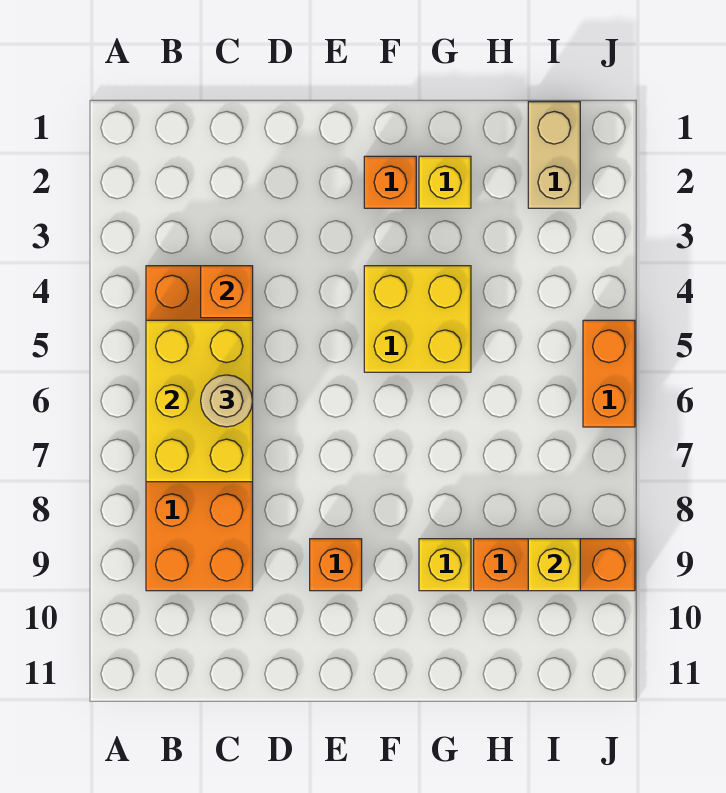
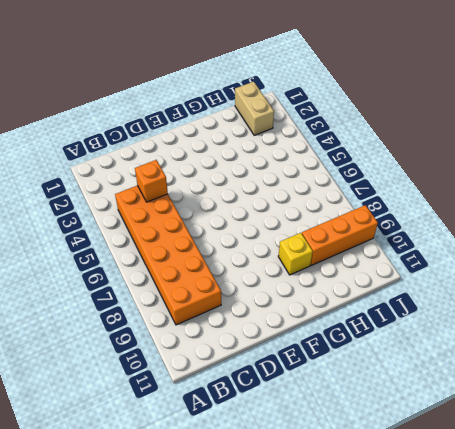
none -> orange brick E9 level 1
none -> orange brick F2 level 1
none -> yellow brick F4:G5 level 1

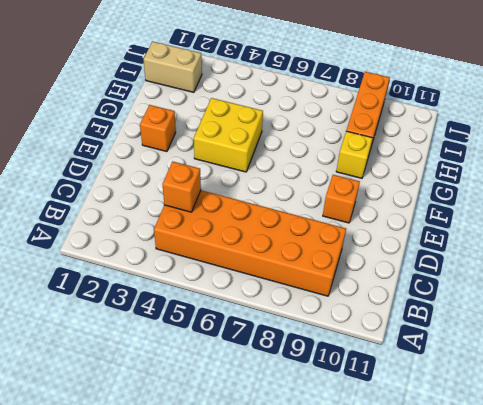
none -> yellow brick G2 level 1
none -> orange brick J5:J6 level 1
none -> yellow brick B5:C7 level 2

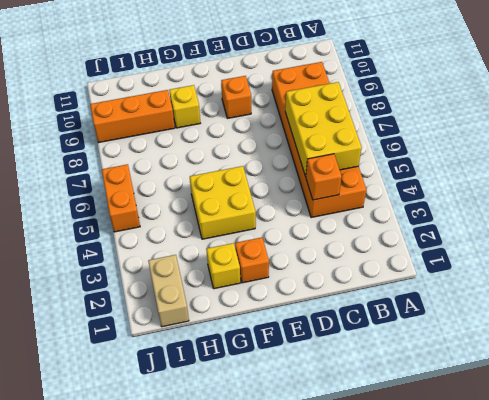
none -> yellow brick I9 level 2
none -> tan round brick C6 level 3

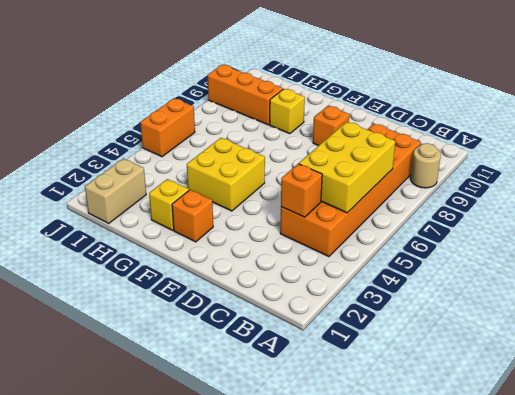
tan round brick A9 level 1 -> tan round brick C6 level 3
none -> yellow brick I9 level 2

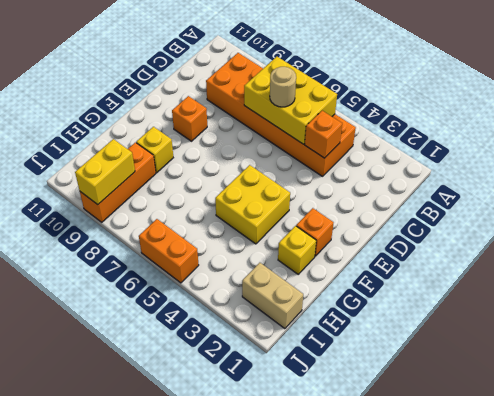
yellow brick I9:J9 level 2 -> yellow brick I9 level 2

